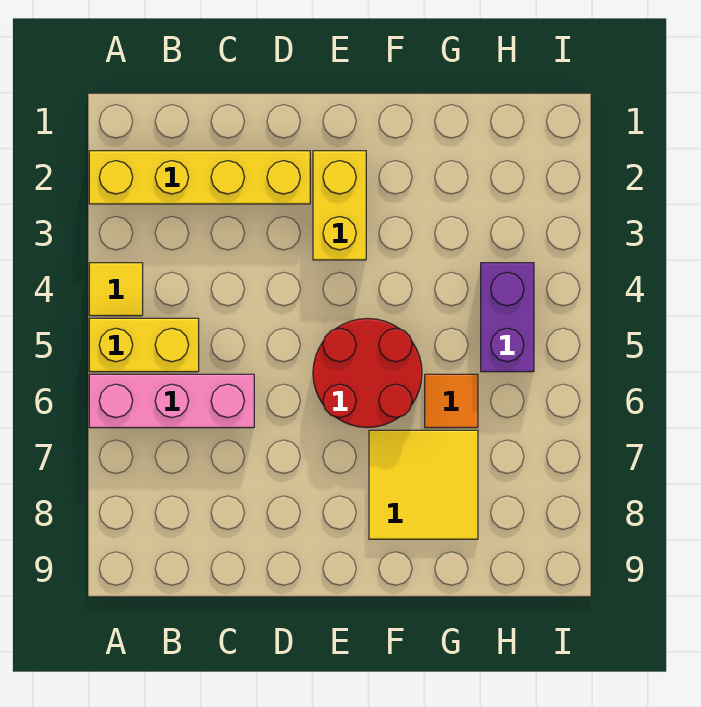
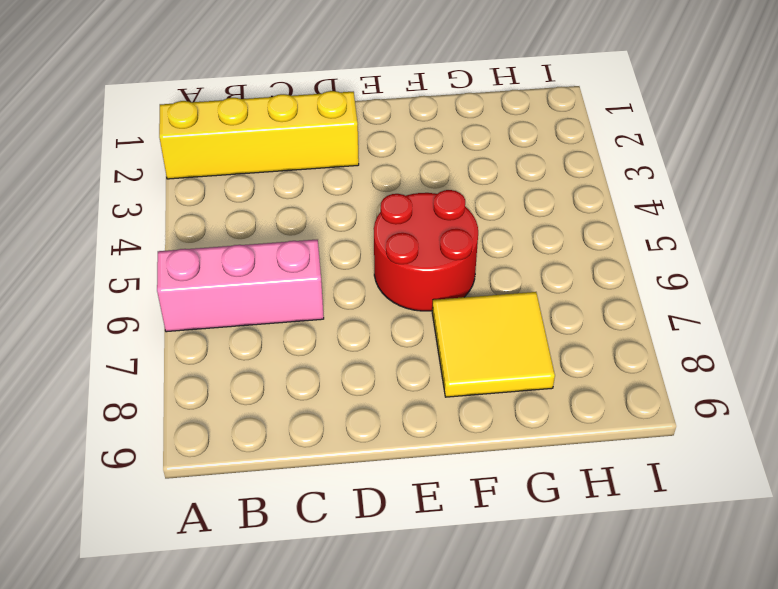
none -> yellow tile A4 level 1
none -> yellow brick A5:B5 level 1

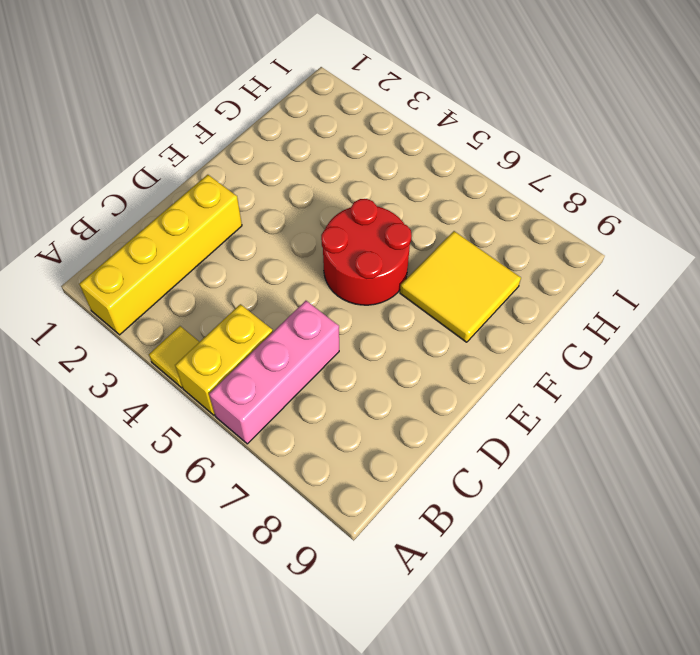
none -> yellow brick E2:E3 level 1
none -> orange tile G6 level 1

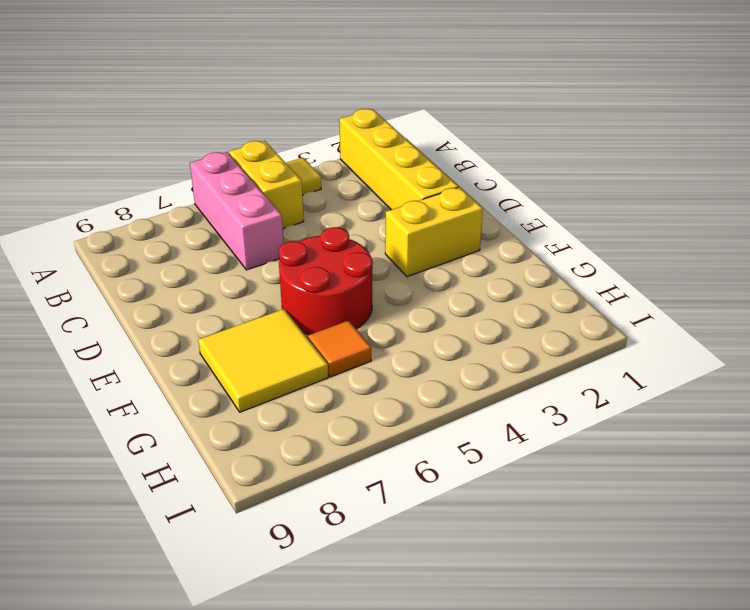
none -> purple brick H4:H5 level 1

